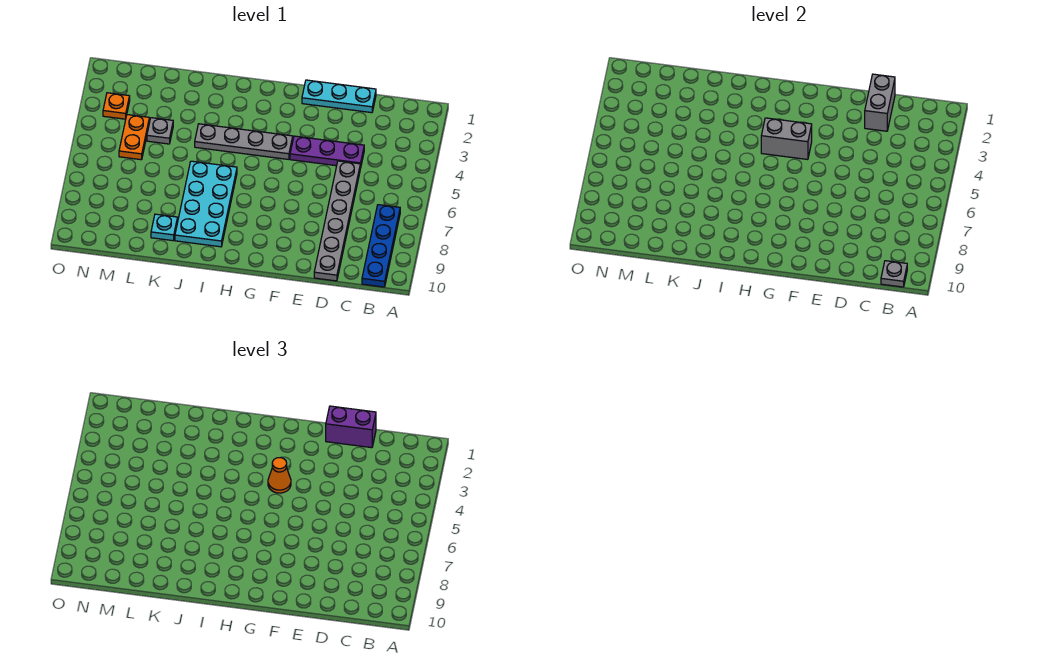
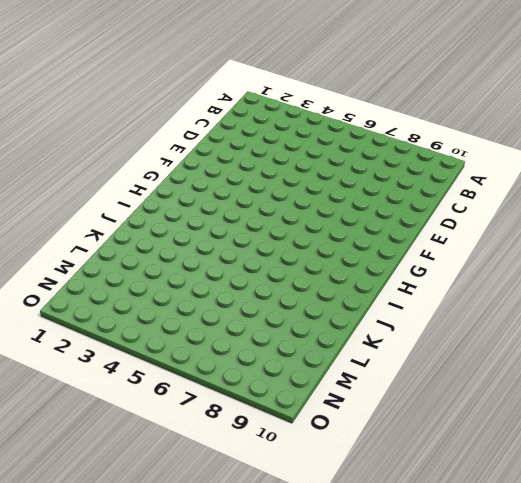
none -> blue plate B7:B10 level 1
none -> cyan plate D1:F1 level 1
none -> purple plate D4:F4 level 1

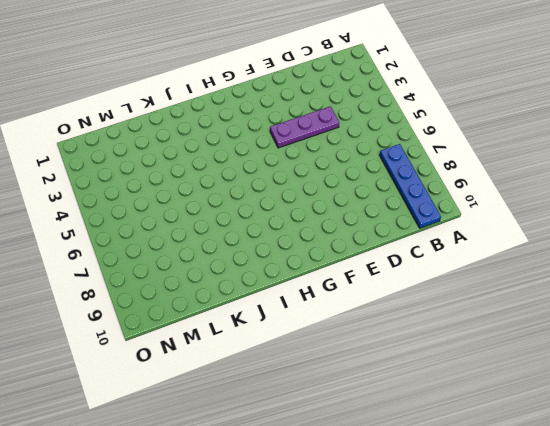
none -> cyan plate D1:F1 level 1
none -> grey plate D5:D10 level 1
none -> grey plate G4:J4 level 1

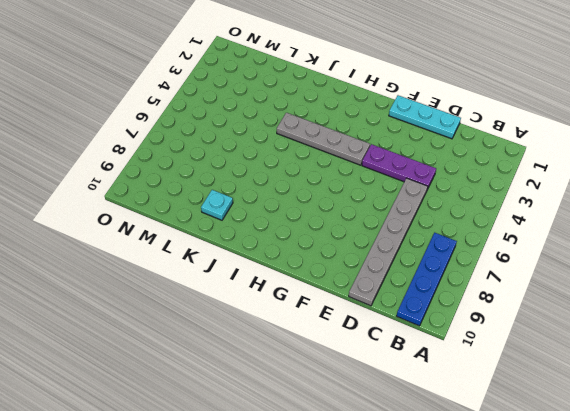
none -> cyan plate I6:J9 level 1
none -> grey plate L4 level 1
none -> orange plate M4:M5 level 1

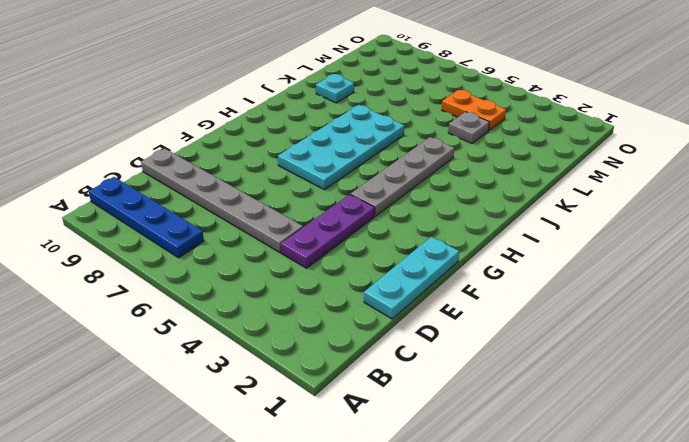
cyan plate G6:J7 level 1 -> cyan plate I6:J9 level 1
none -> orange plate N3 level 1
none -> grey plate B10 level 2
none -> grey brick D1:D2 level 2

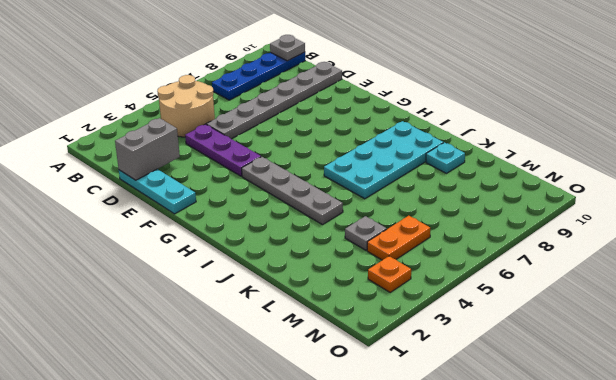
tan round brick B4:C5 level 1 -> none
none -> grey brick G4:H4 level 2
none -> purple brick D1:E1 level 3
none -> orange cone G4 level 3

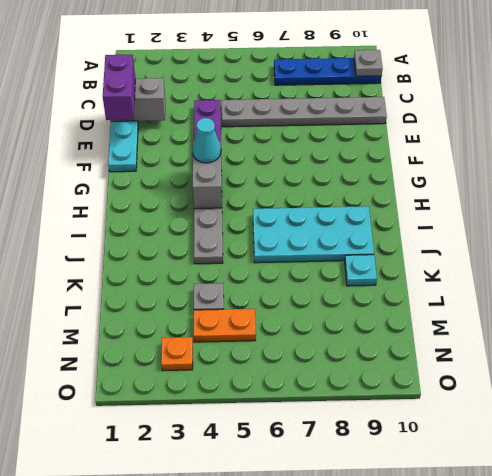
cyan cone G4 level 3 -> orange cone G4 level 3

